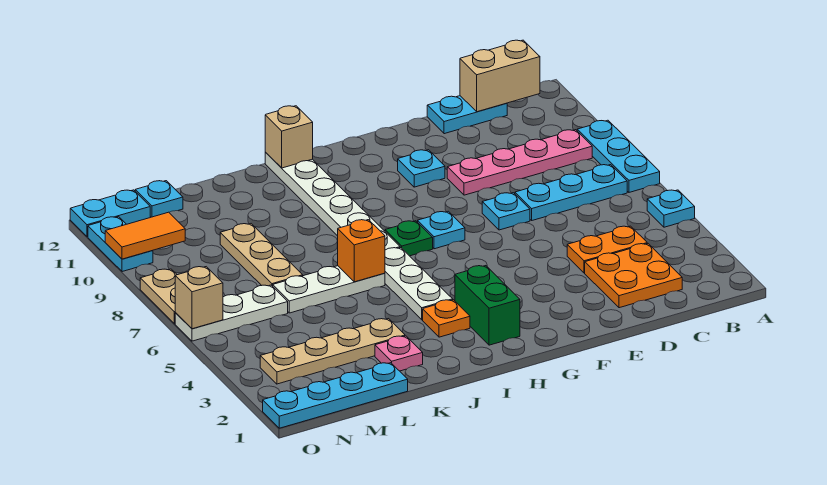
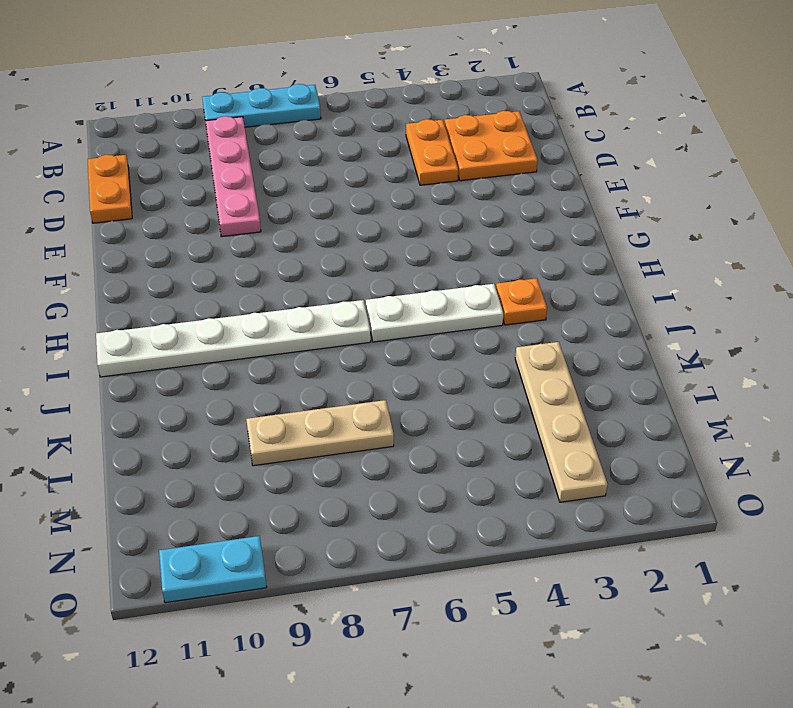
orange plate C12:D12 level 1 -> cyan plate C12:D12 level 1
none -> cyan plate A5 level 1
none -> cyan plate B7:D7 level 1
none -> cyan plate E7 level 1
none -> cyan plate F10 level 1

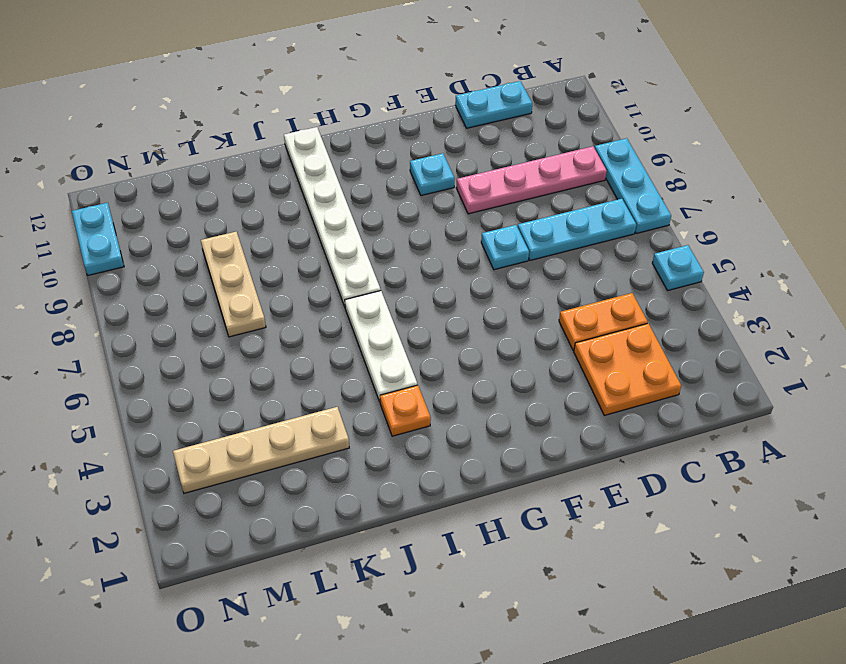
none -> cyan plate G7 level 1
none -> green brick H2:H3 level 1
none -> green plate H7 level 1
none -> white plate J6:L6 level 1

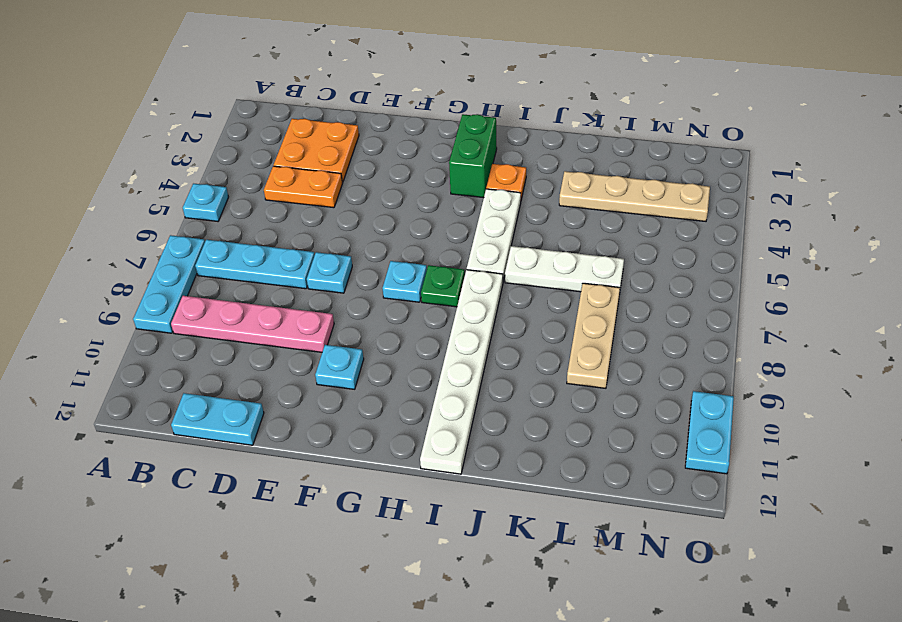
none -> pink plate K2 level 1
none -> cyan plate L1:O1 level 1
none -> white plate M6:O6 level 1
none -> cyan plate M12 level 1

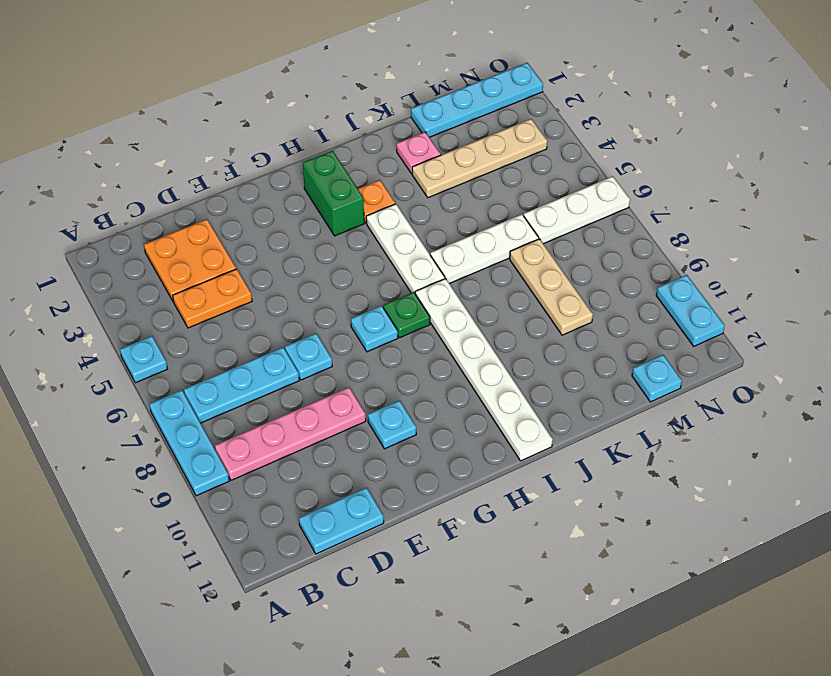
none -> cyan plate N12:O12 level 1
none -> tan plate O7:O8 level 1
none -> tan brick B12:C12 level 2
none -> tan brick I12 level 2

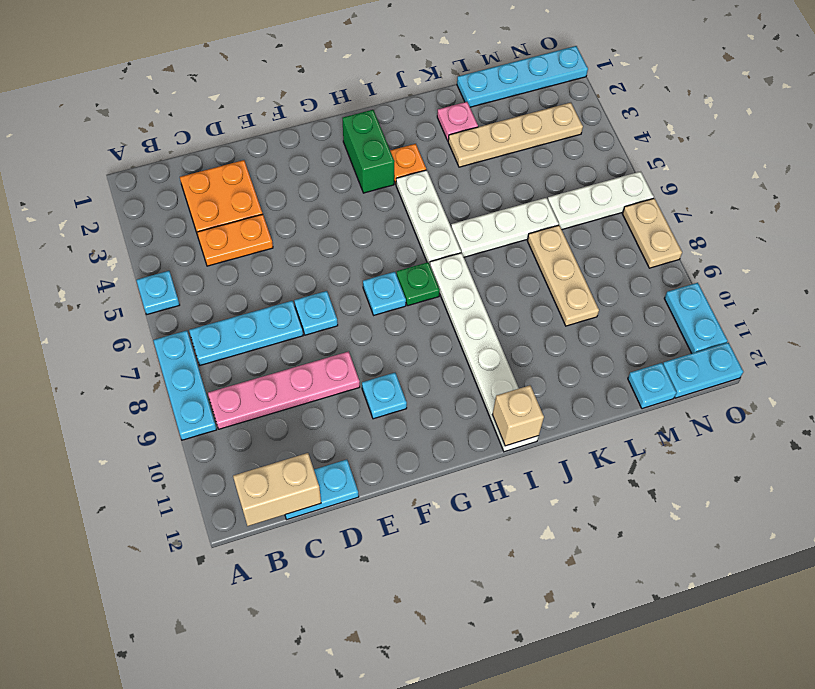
none -> orange brick J6 level 2
none -> orange tile N10:O10 level 2
none -> tan brick O6 level 2

